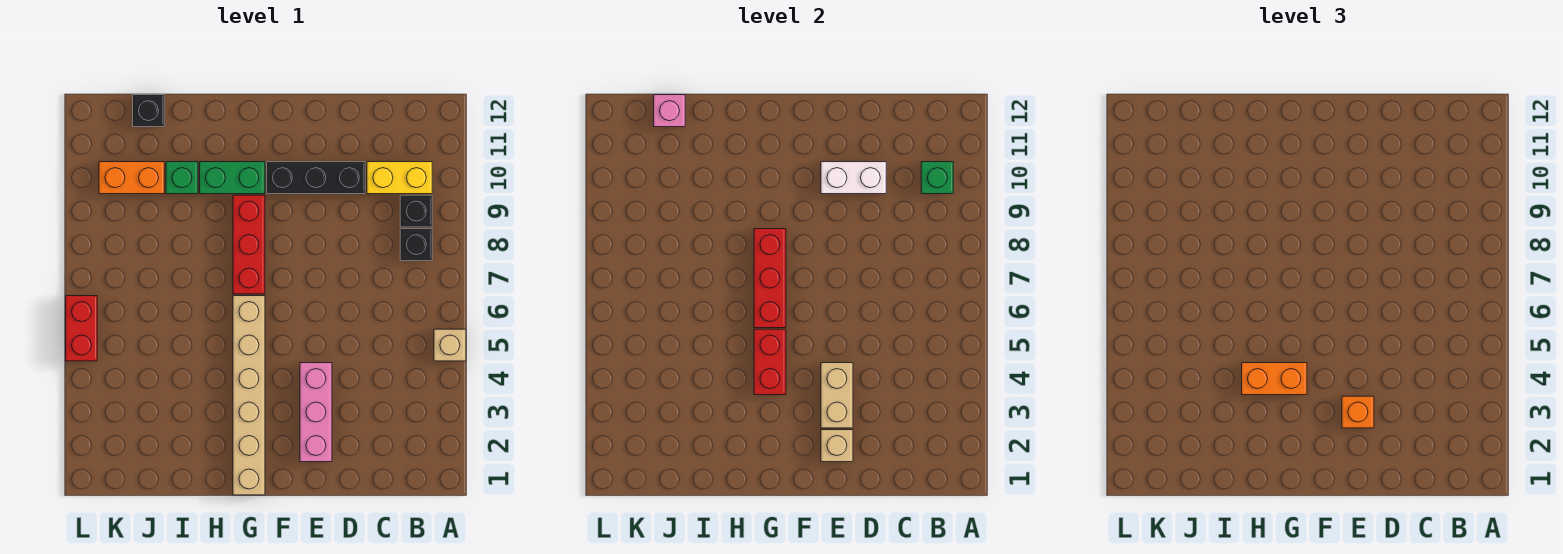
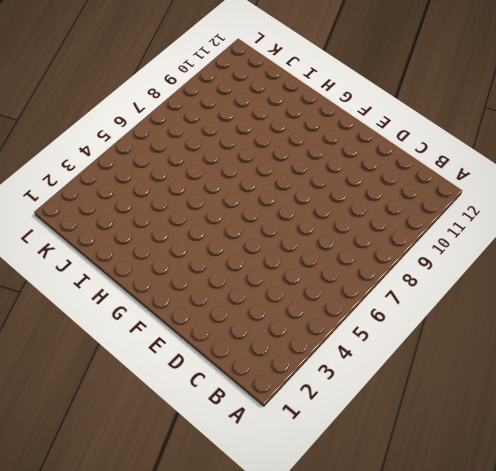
none -> tan brick A5 level 1
none -> black brick B8 level 1
none -> black brick B9 level 1

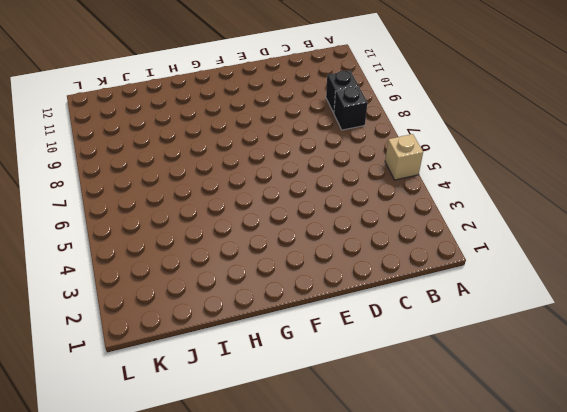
none -> yellow brick B10:C10 level 1
none -> black brick D10:F10 level 1
none -> pink brick E2:E4 level 1

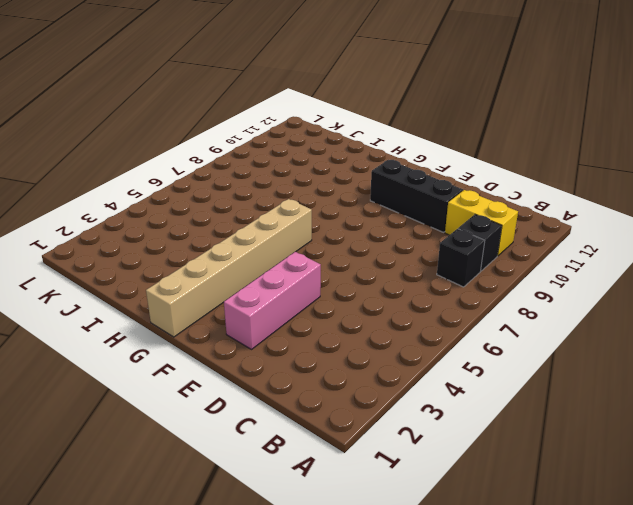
none -> tan brick A5 level 1
none -> red brick G7:G9 level 1
none -> green brick G10:H10 level 1

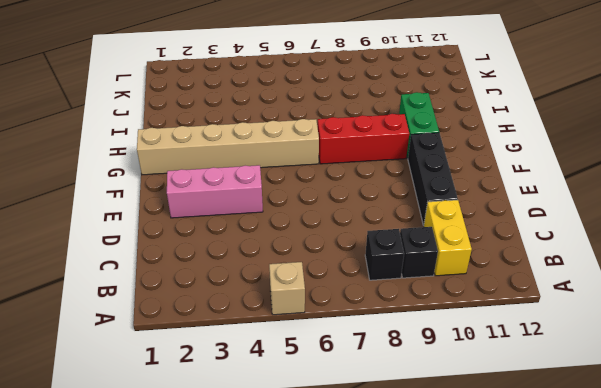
none -> green brick I10 level 1
none -> orange brick J10:K10 level 1
none -> black brick J12 level 1

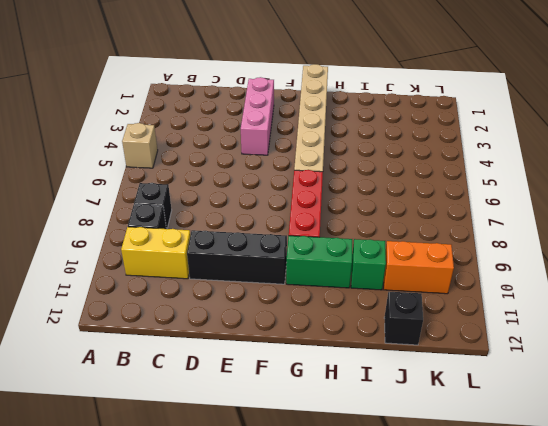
none -> red brick L5:L6 level 1
none -> green brick B10 level 2
none -> white brick D10:E10 level 2

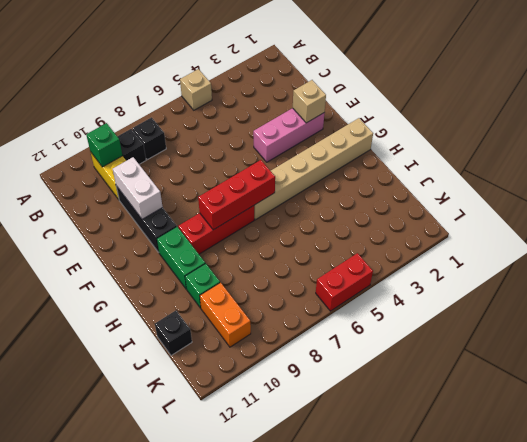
none -> tan brick E3:E4 level 2
none -> red brick G4:G5 level 2
none -> pink brick J12 level 2

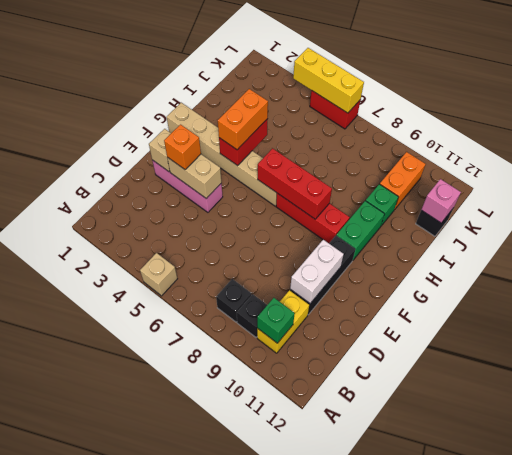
red brick G4:H4 level 2 -> red brick G4:G5 level 2
yellow brick L4:L6 level 2 -> none

